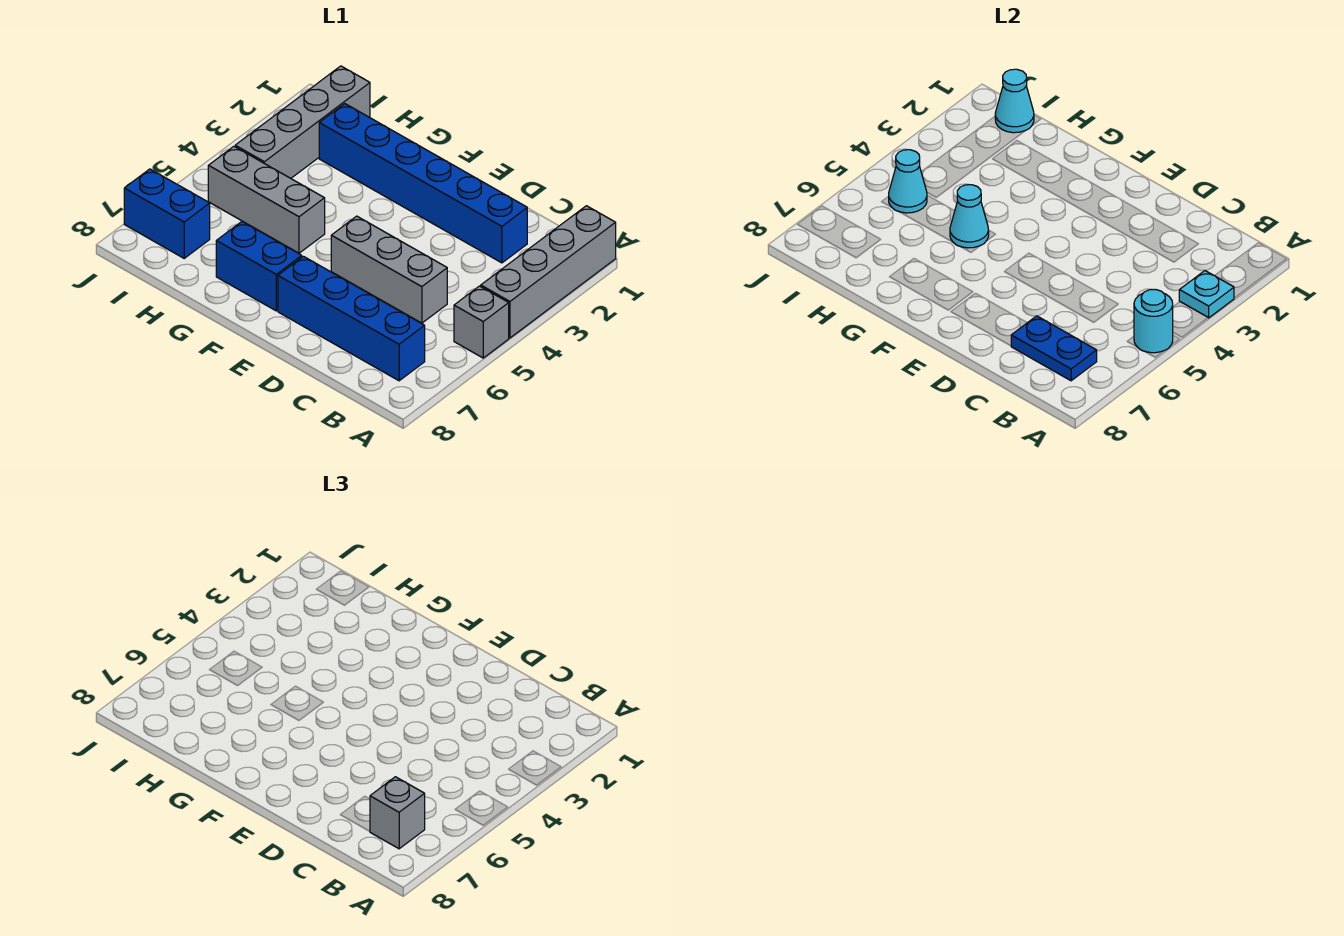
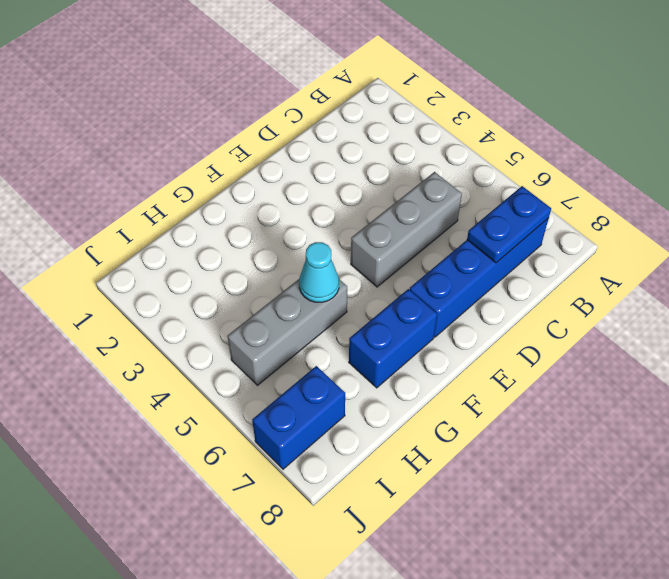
none -> grey brick A1:A4 level 1
none -> grey brick A5 level 1
none -> blue brick C2:H2 level 1

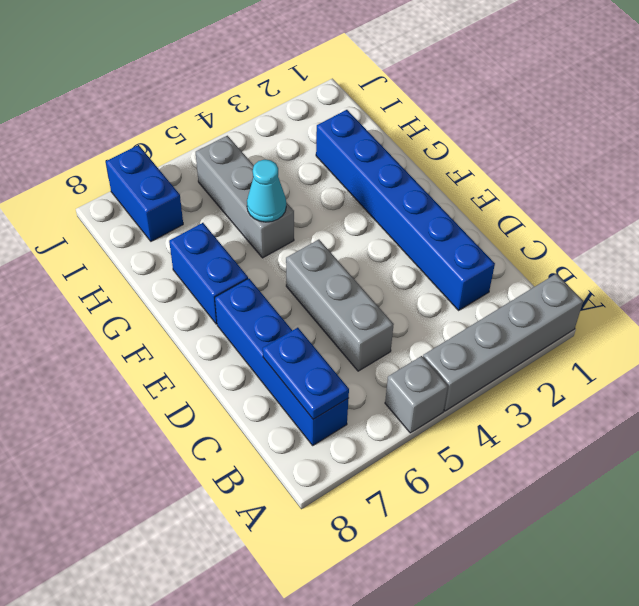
none -> grey brick I1:I4 level 1
none -> cyan plate A3 level 2
none -> cyan round brick A5 level 2

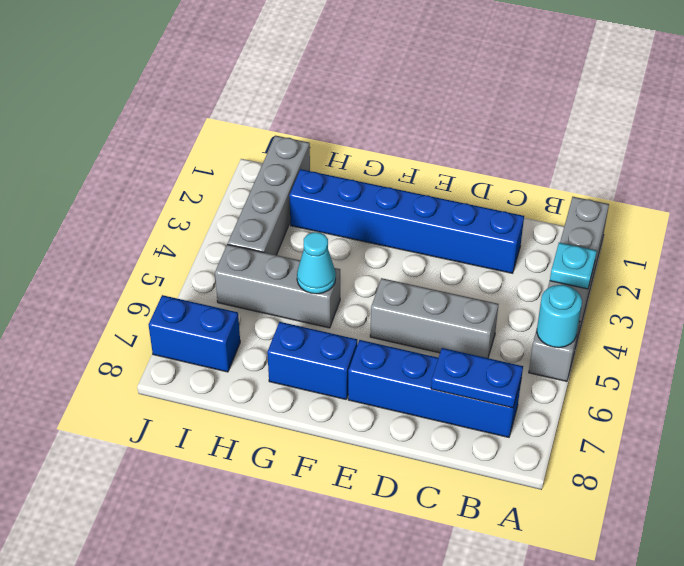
none -> cyan cone I1 level 2
none -> cyan cone I5 level 2
none -> grey brick B7 level 3

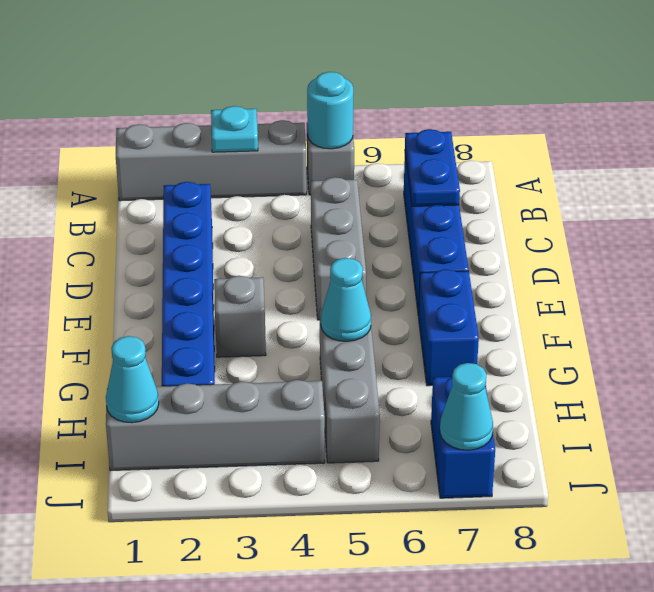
grey brick F3 level 1 -> grey brick B7 level 3
cyan cone J7 level 2 -> cyan cone I5 level 2

